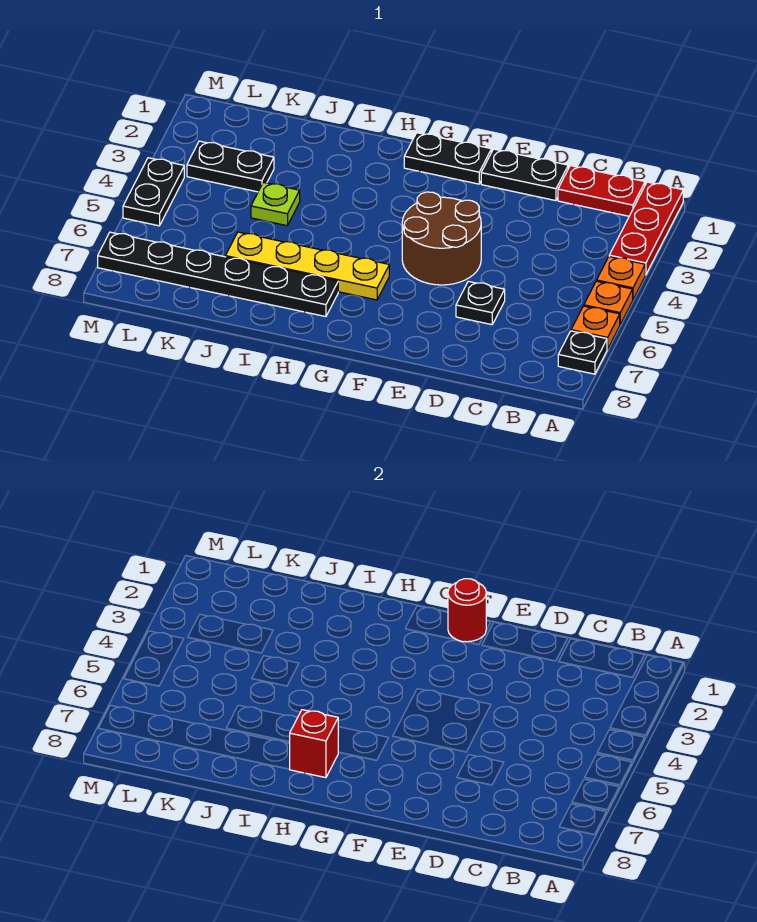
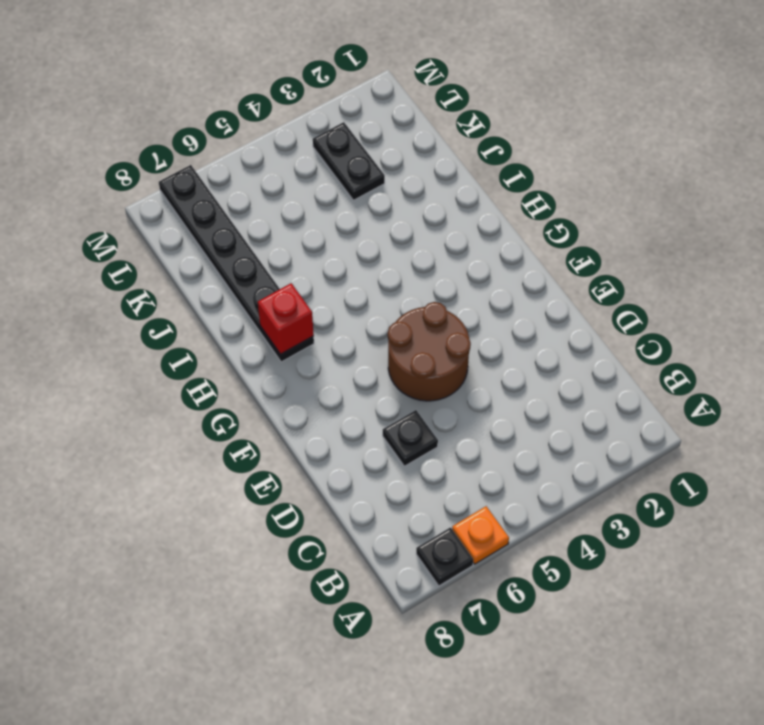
none -> red plate A1:A3 level 1
none -> orange plate A4 level 1
none -> orange plate A5 level 1

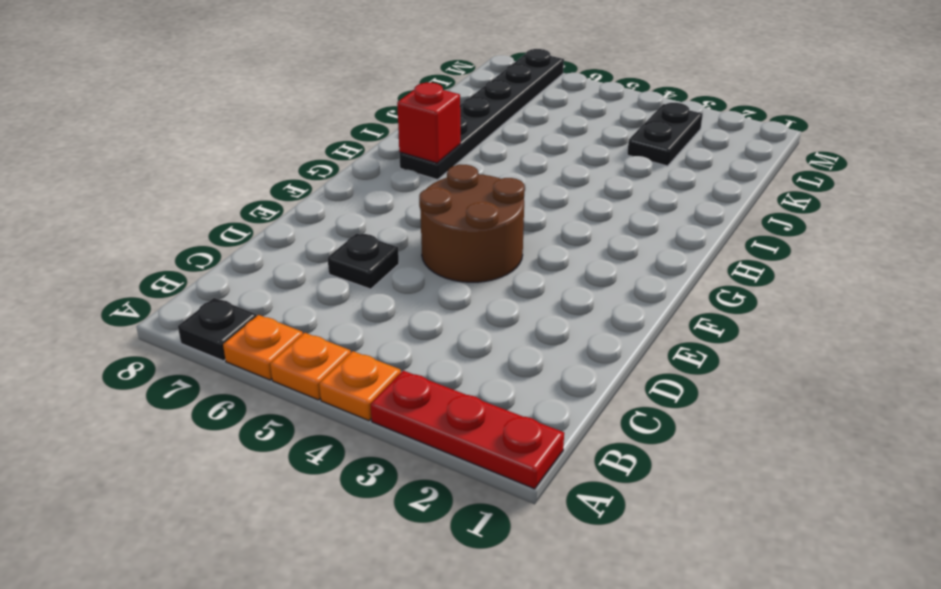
none -> red plate B1:C1 level 1
none -> black plate D1:E1 level 1
none -> black plate F1:G1 level 1

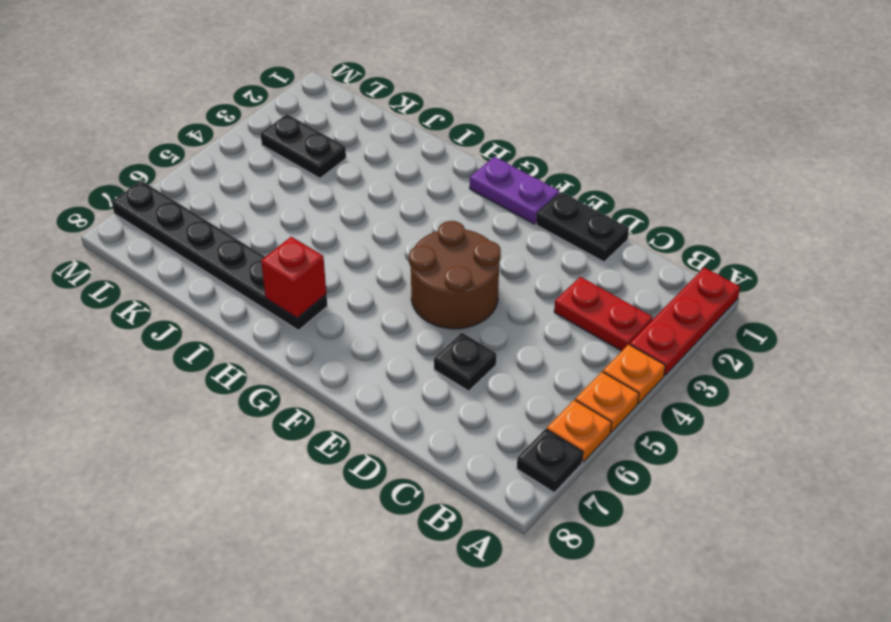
red plate B3:C3 level 1 -> red plate B1:C1 level 1
purple plate F1:G1 level 1 -> black plate F1:G1 level 1
none -> yellow plate G6:J6 level 1
none -> lime plate J4 level 1
none -> black plate M4:M5 level 1

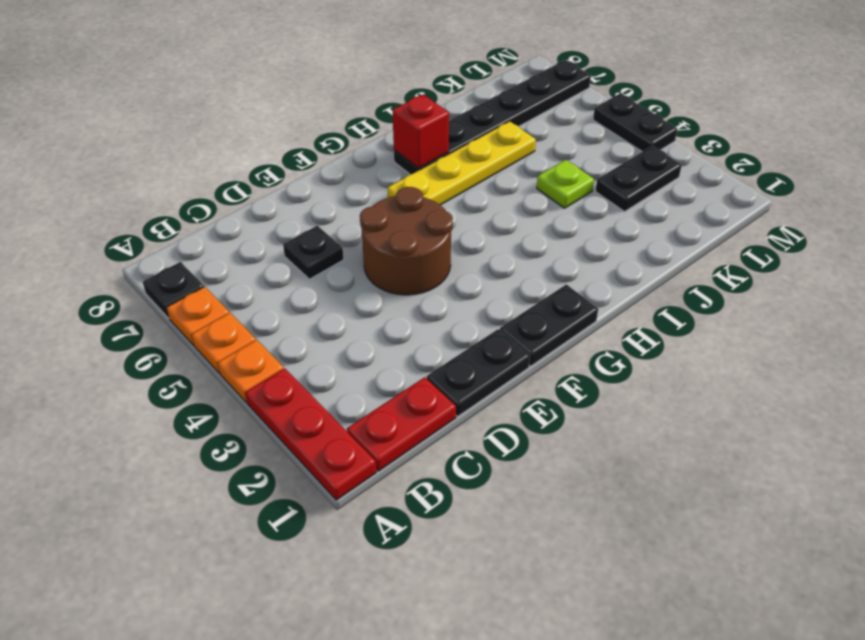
none -> red round brick F1 level 2

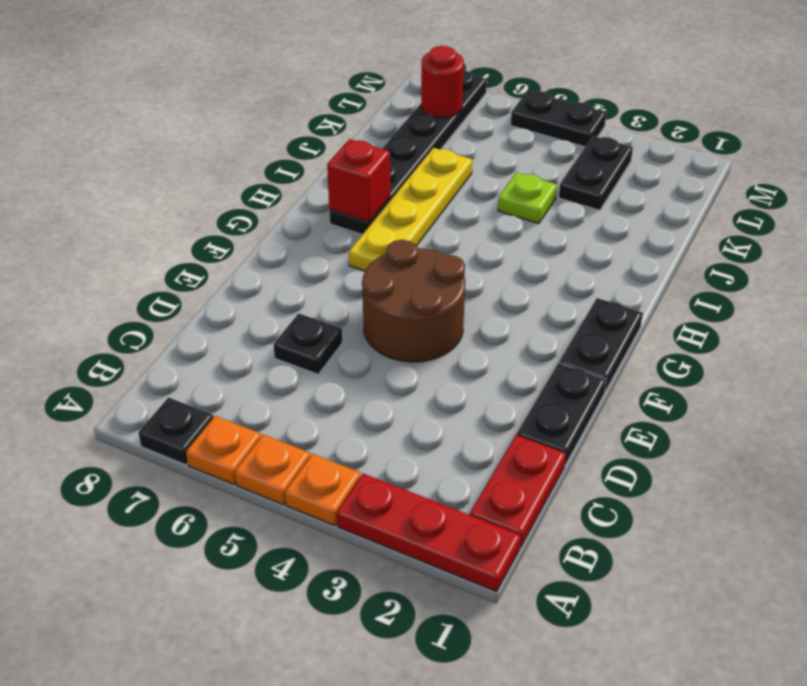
red round brick L7 level 2 -> red round brick F1 level 2

